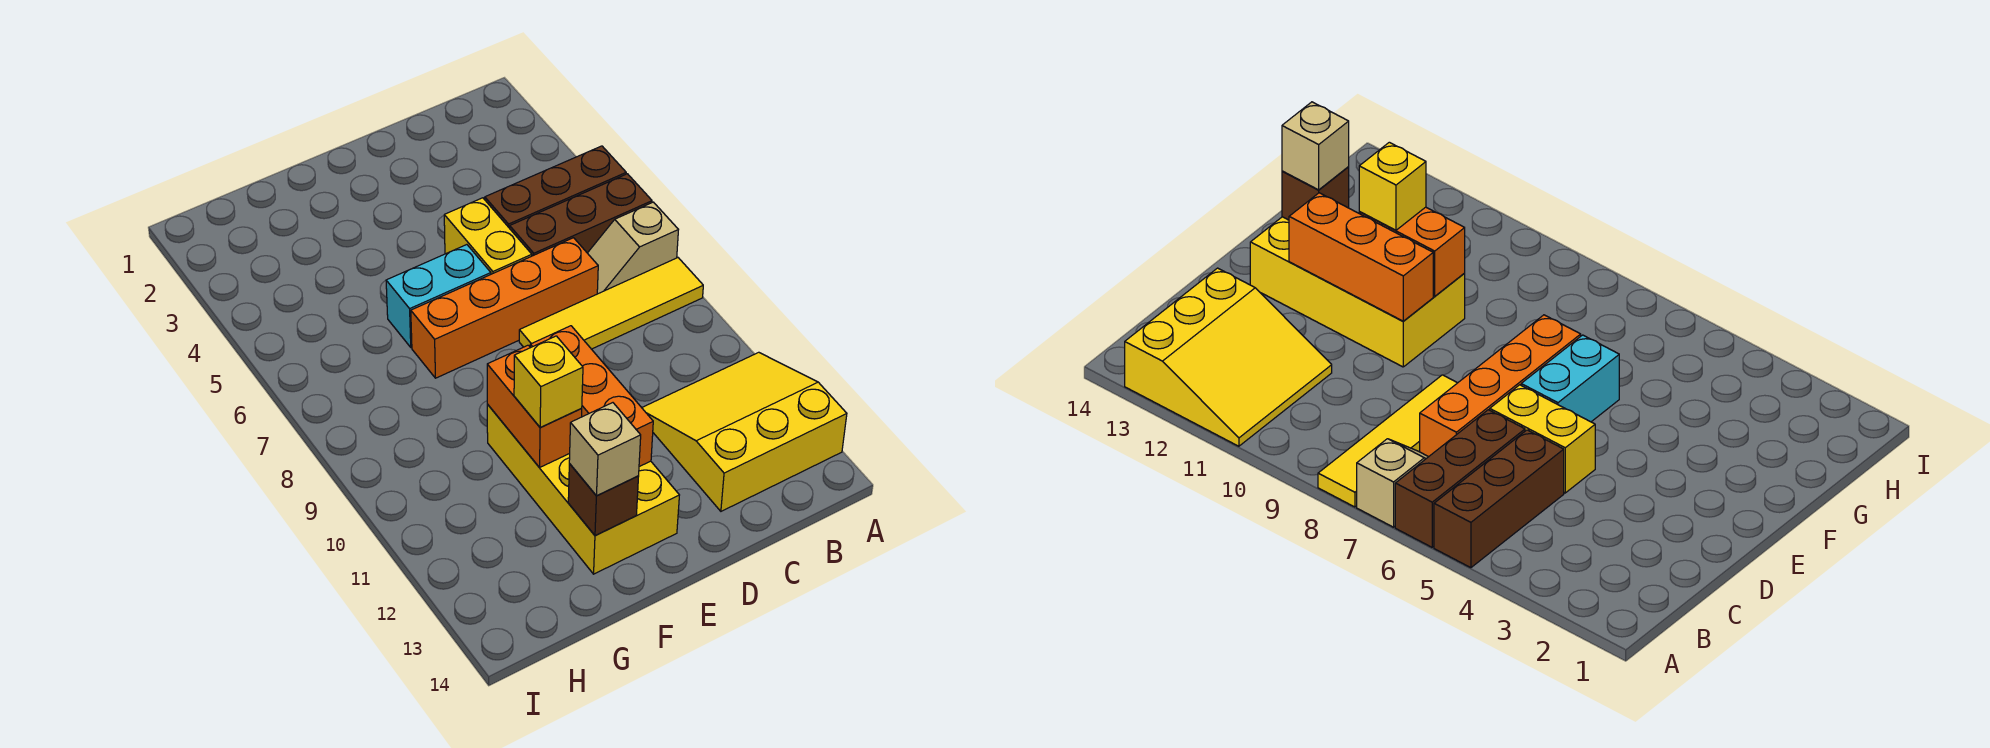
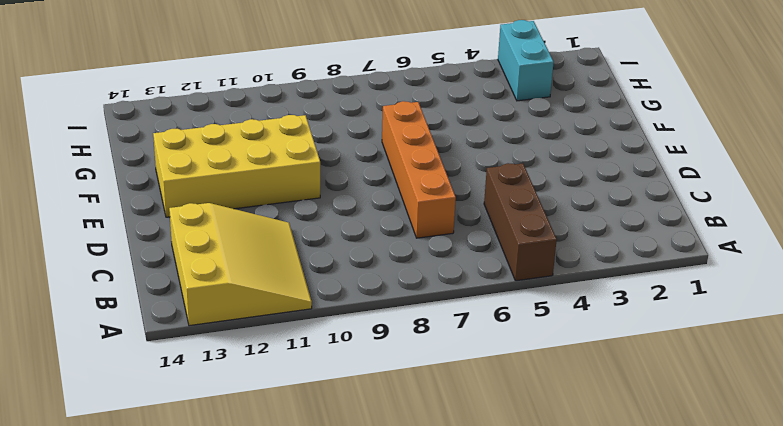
cyan brick H3:I3 level 1 -> cyan brick E6:F6 level 1
none -> brown brick A6:C6 level 1
none -> tan slope A7:B7 level 1 top A
none -> yellow tile A8:D8 level 1

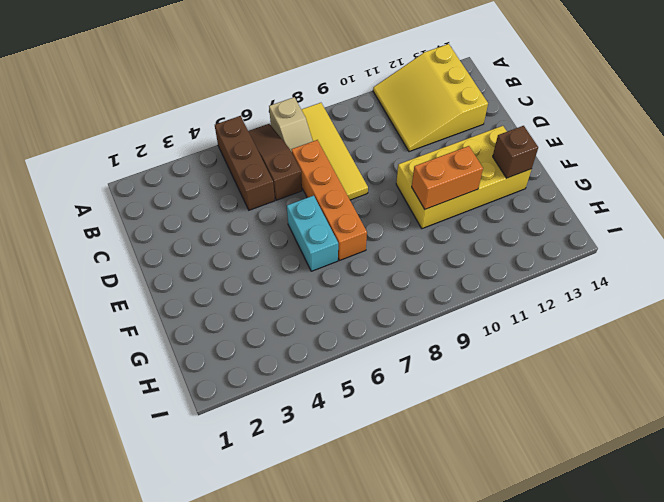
brown slope A6:C6 level 1 top C -> brown brick A6:C6 level 1
none -> yellow brick D5:D6 level 1
none -> orange brick E10:E12 level 2
none -> yellow brick F11 level 3

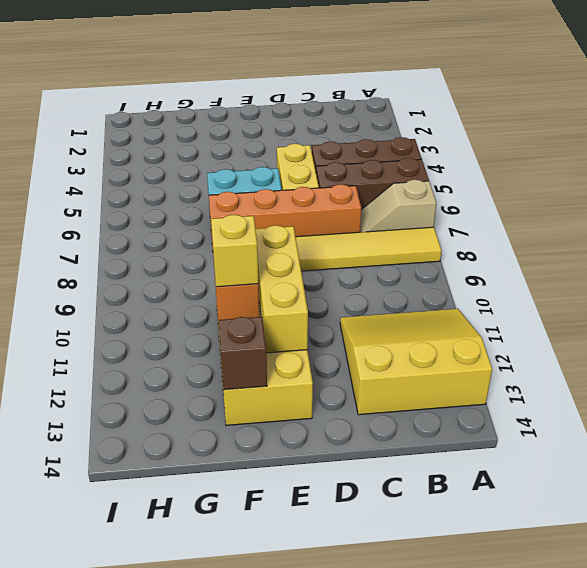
yellow brick E10:E12 level 2 -> orange brick E10:E12 level 2
none -> tan brick F13 level 3

